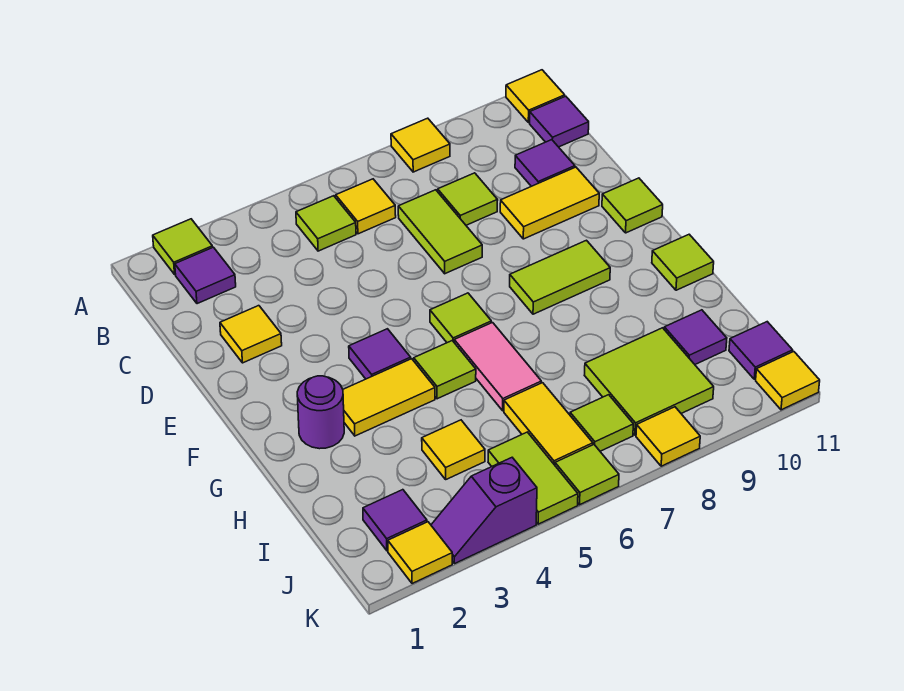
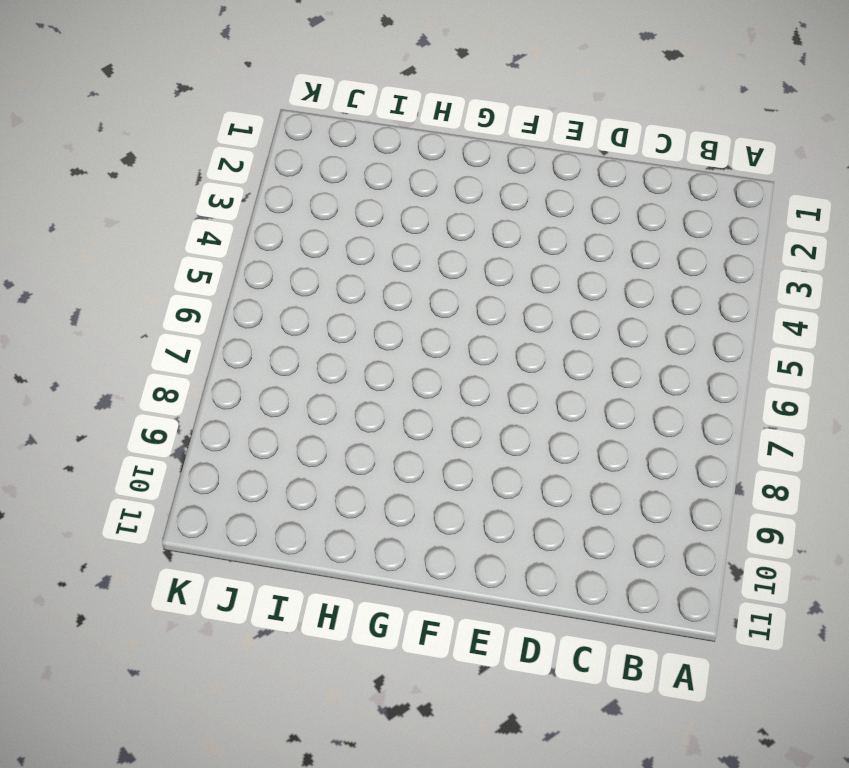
none -> lime tile A2 level 1
none -> yellow tile A8 level 1
none -> yellow tile A11 level 1
none -> purple tile B2 level 1

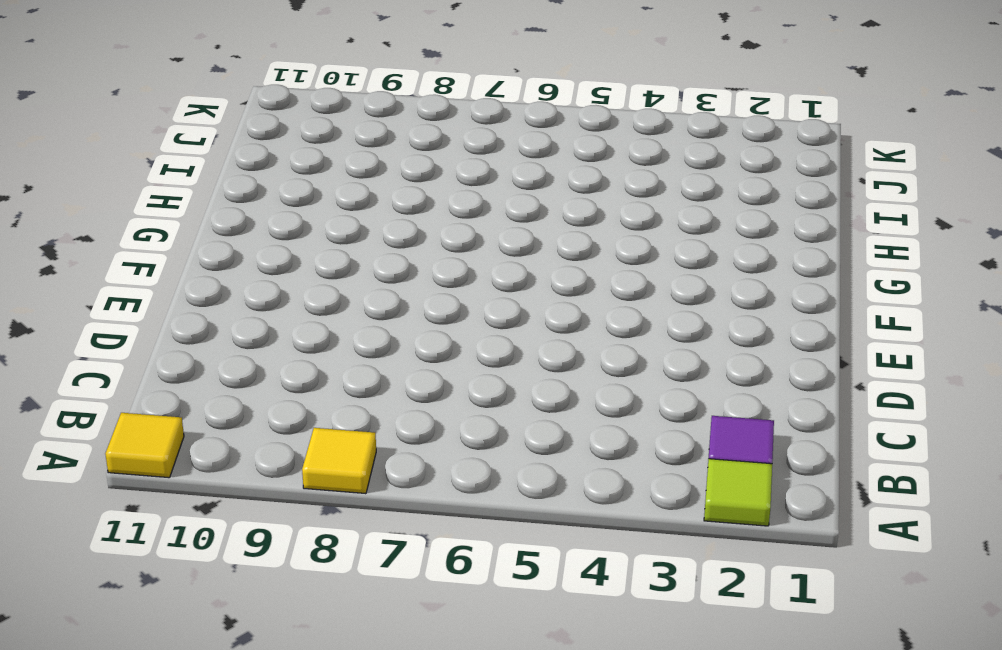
none -> lime tile B5 level 1
none -> yellow tile B6 level 1
none -> purple tile B11 level 1
none -> lime tile C7:D7 level 1

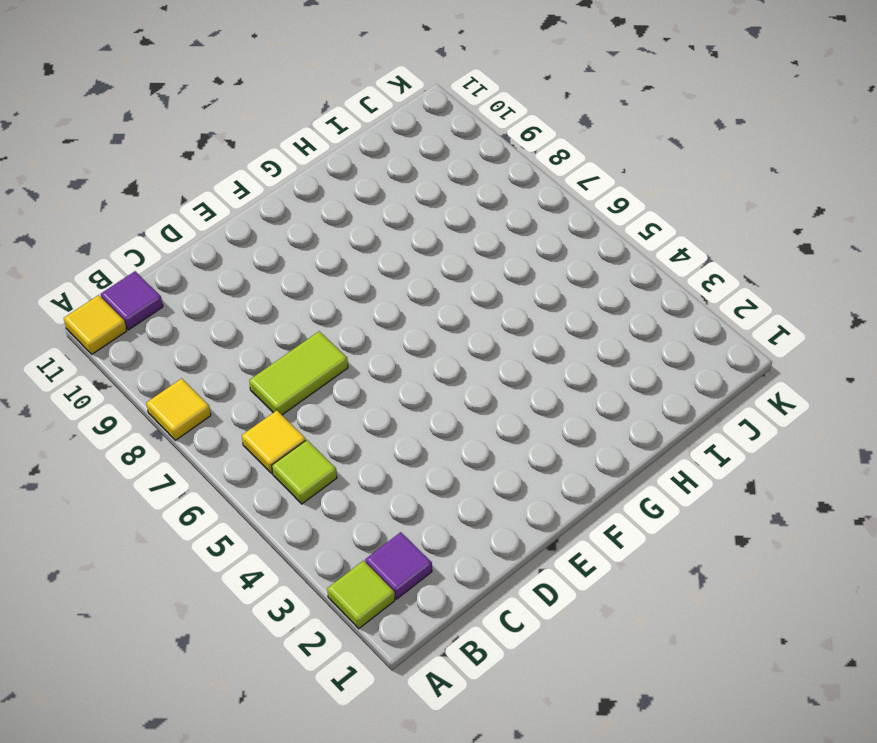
none -> lime tile C8 level 1
none -> purple tile C10 level 1
none -> yellow tile D2 level 1
none -> yellow tile D9:D10 level 1

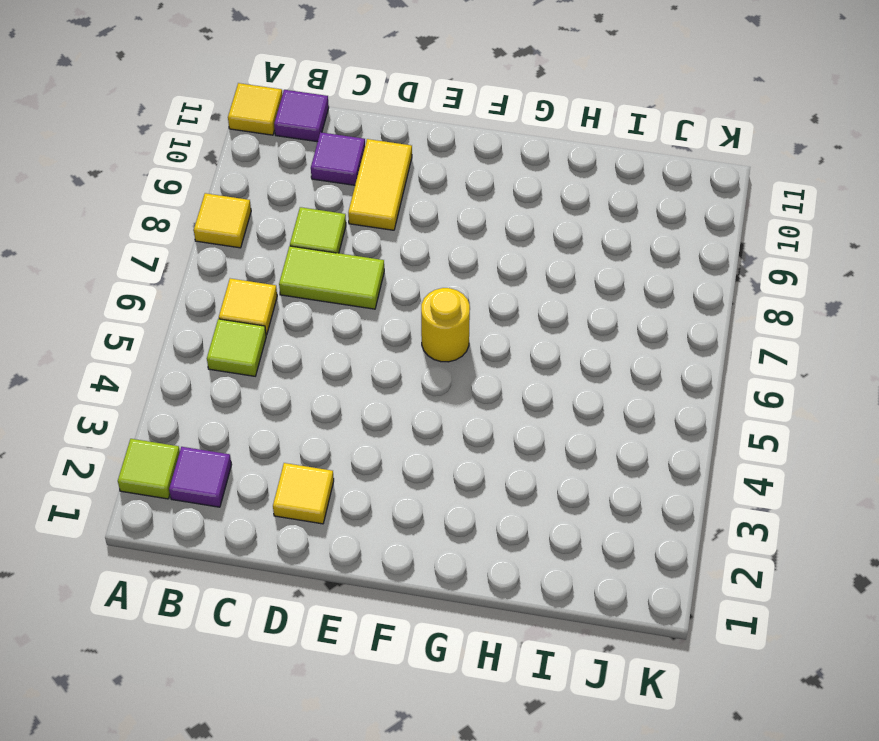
yellow round brick F6 level 1 -> lime tile F6 level 1
none -> lime tile E11 level 1
none -> purple tile F4 level 1
none -> lime tile F8:F9 level 1
none -> purple round brick G2 level 1

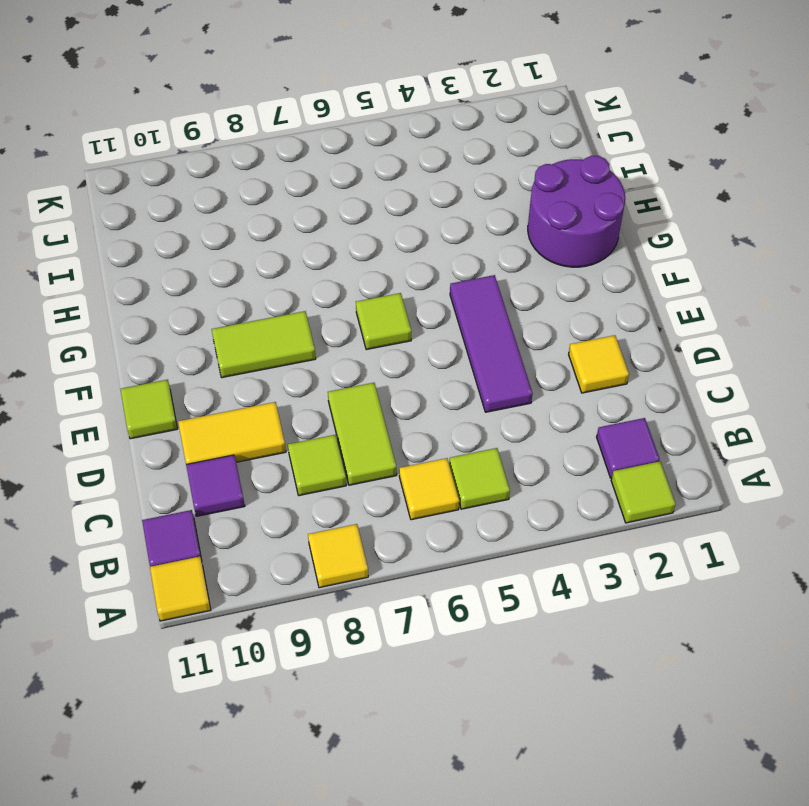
purple tile D4:F4 level 1 -> purple tile F4 level 1
purple round brick G1:H2 level 1 -> purple round brick G2 level 1
none -> yellow tile G3:G4 level 1
none -> lime tile G5 level 1
none -> pink tile G6:H6 level 1
none -> lime tile G11 level 1

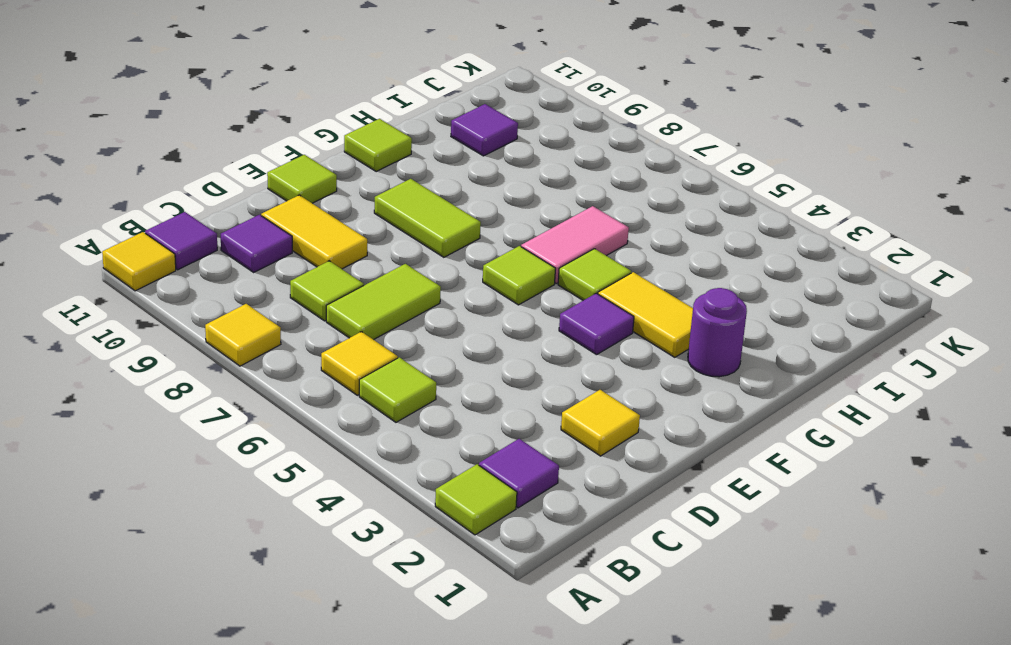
none -> yellow tile I4 level 1
none -> yellow tile I6:J6 level 1
none -> lime tile I8:J9 level 1
none -> purple tile J2 level 1

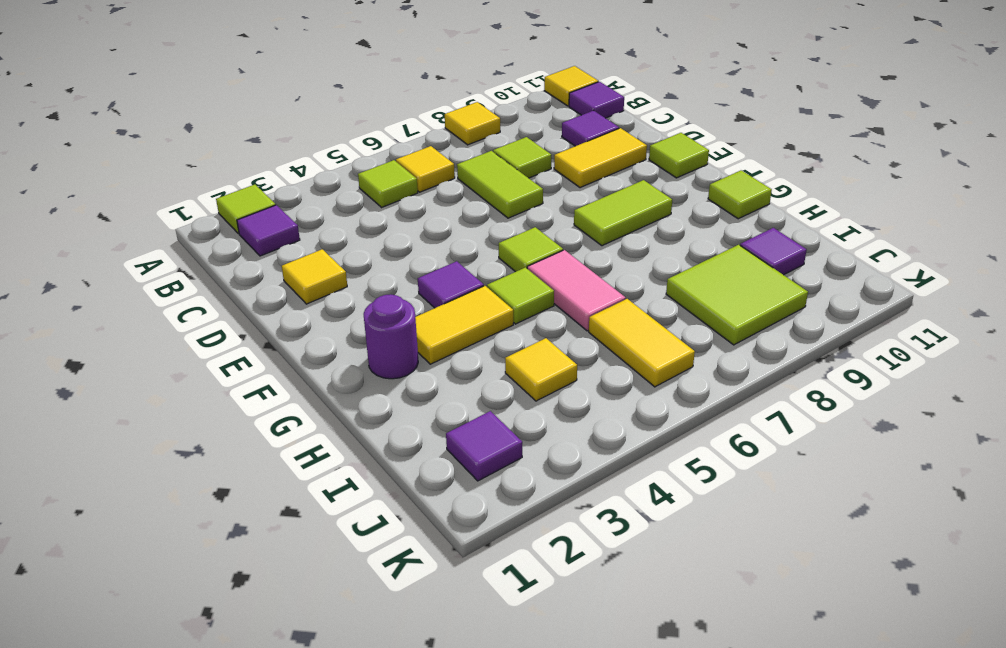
none -> lime tile J5:K5 level 1
none -> lime tile J7 level 1
none -> purple tile J11 level 1
none -> yellow tile K2 level 1

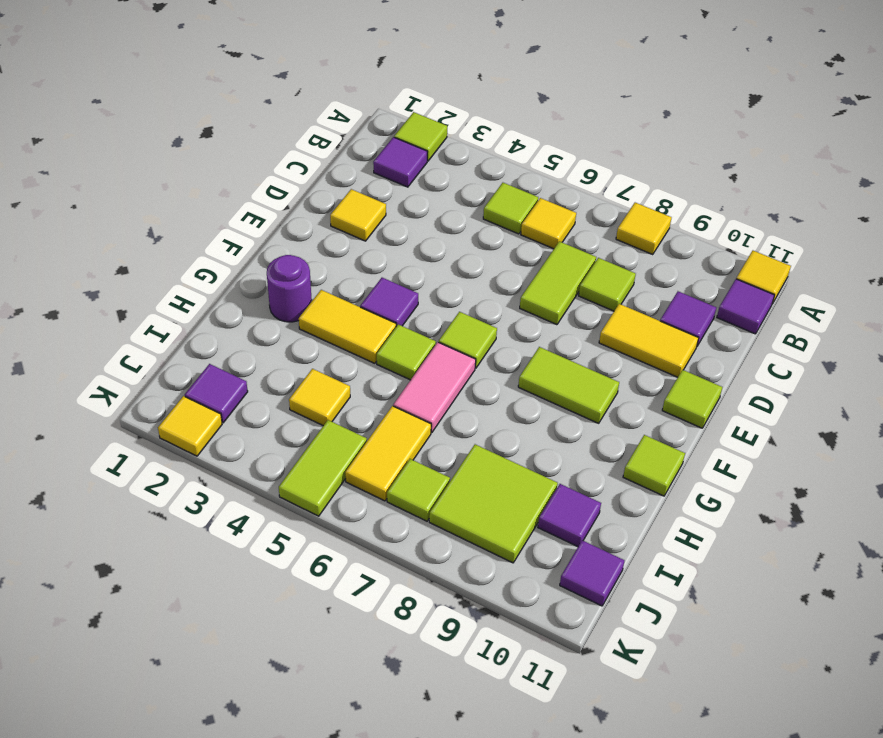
none -> purple slope K3:K4 level 1 top 4
none -> lime tile K6 level 1
none -> yellow tile K8 level 1
none -> yellow tile K11 level 1

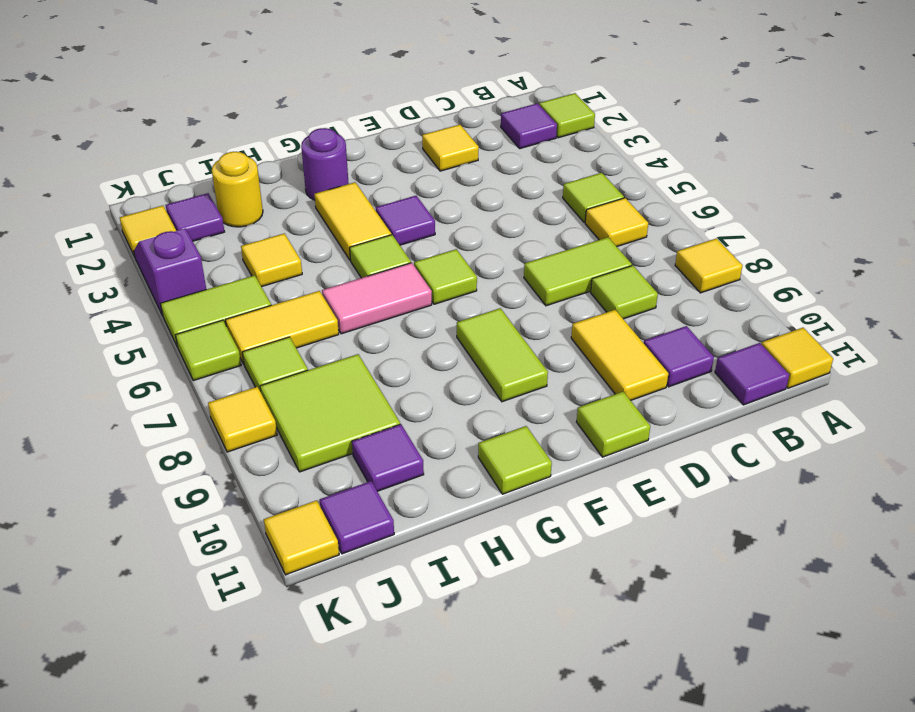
yellow round brick I2 level 1 -> none

